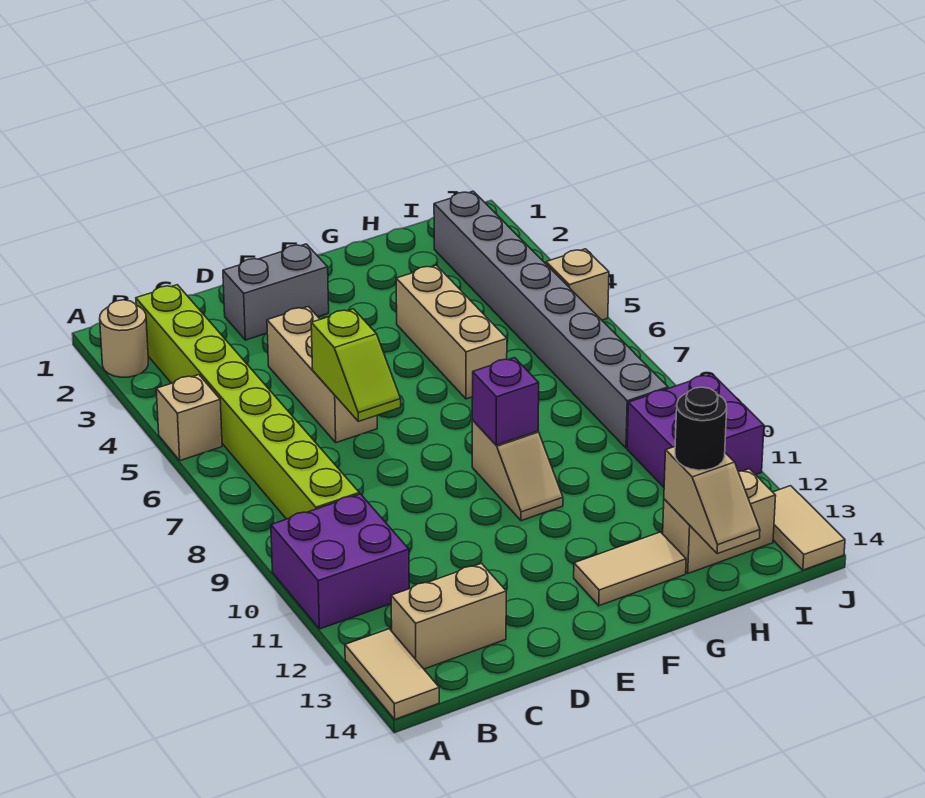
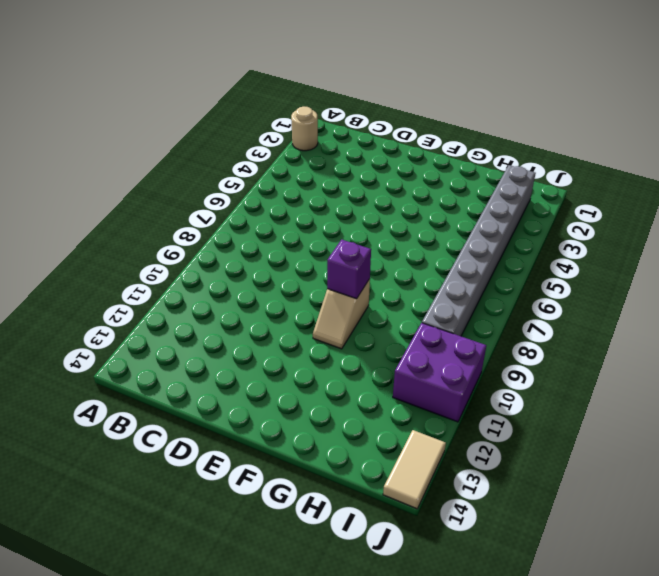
none -> tan brick A5 level 1
none -> purple brick A10:B11 level 1
none -> tan tile A13:A14 level 1

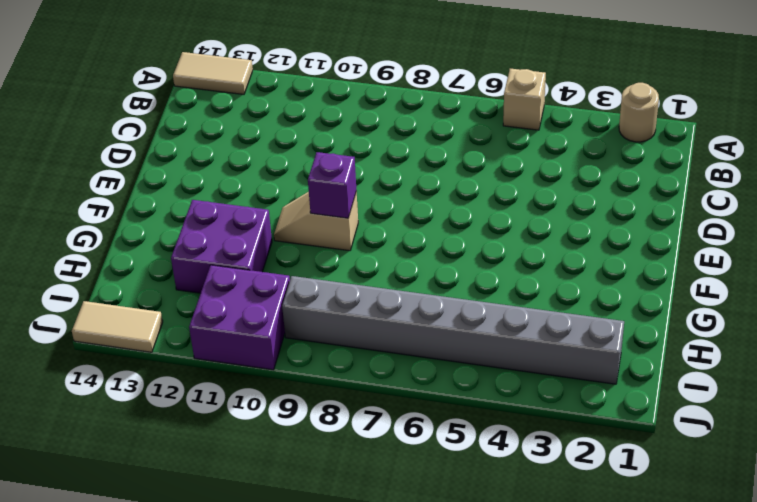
purple brick G11:H12 level 1 -> purple brick A10:B11 level 1
none -> lime brick B2:B9 level 1
none -> tan brick B13:C13 level 1
none -> grey brick D2:E2 level 1

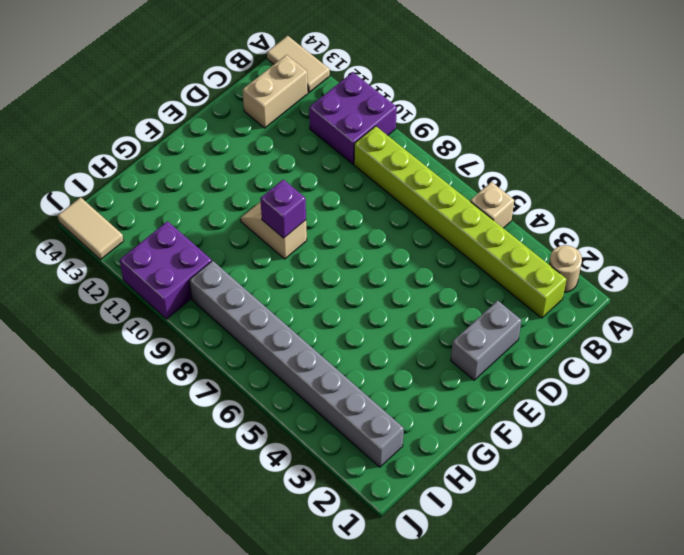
none -> tan brick D4:D6 level 1
none -> tan tile F13:G13 level 1
none -> tan brick G4:G6 level 1

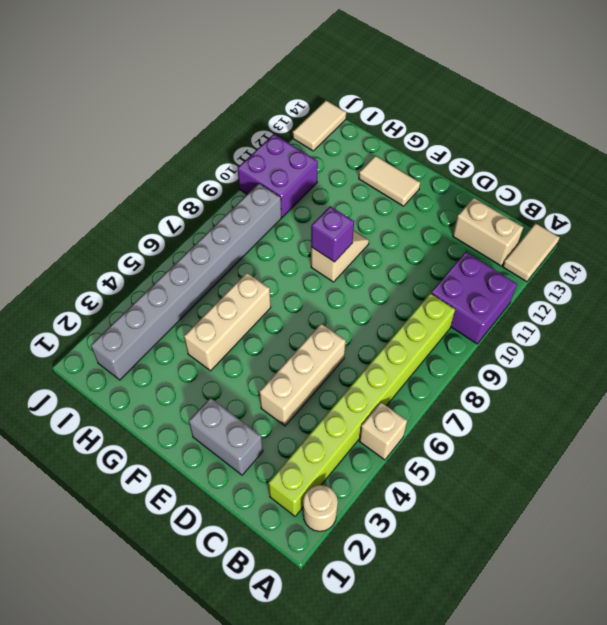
none -> tan brick H13:I13 level 1
none -> tan brick J5 level 1
none -> lime slope D6:D7 level 2 top 6

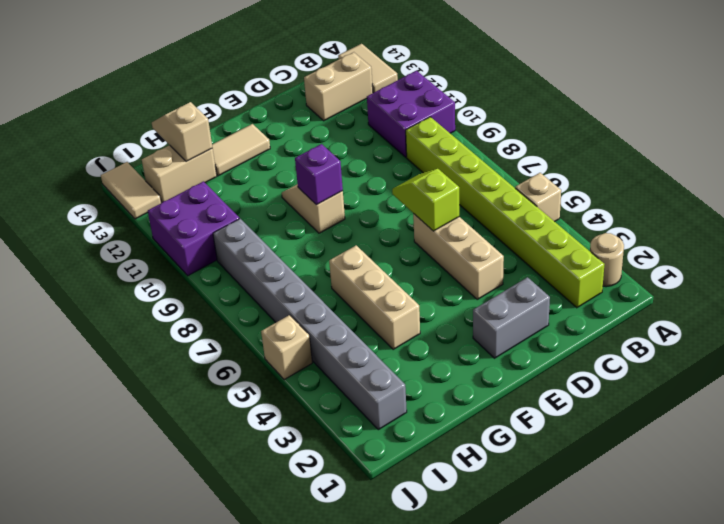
none -> black round brick H13 level 3

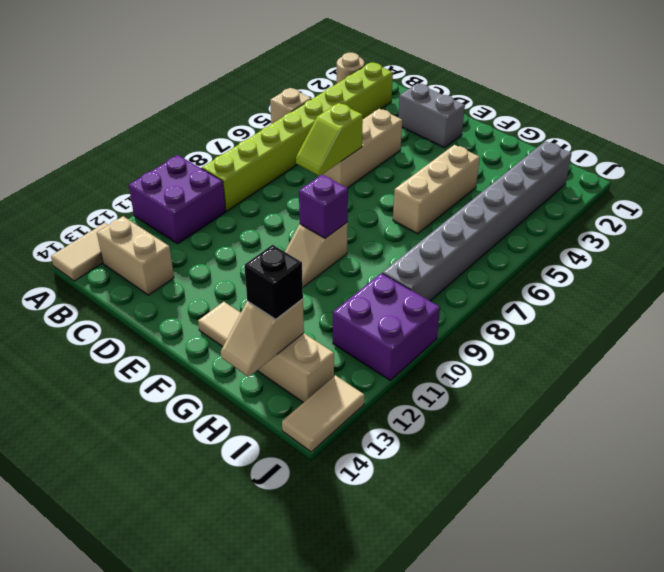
black brick H13 level 3 -> black round brick H13 level 3
none -> tan brick J5 level 1

